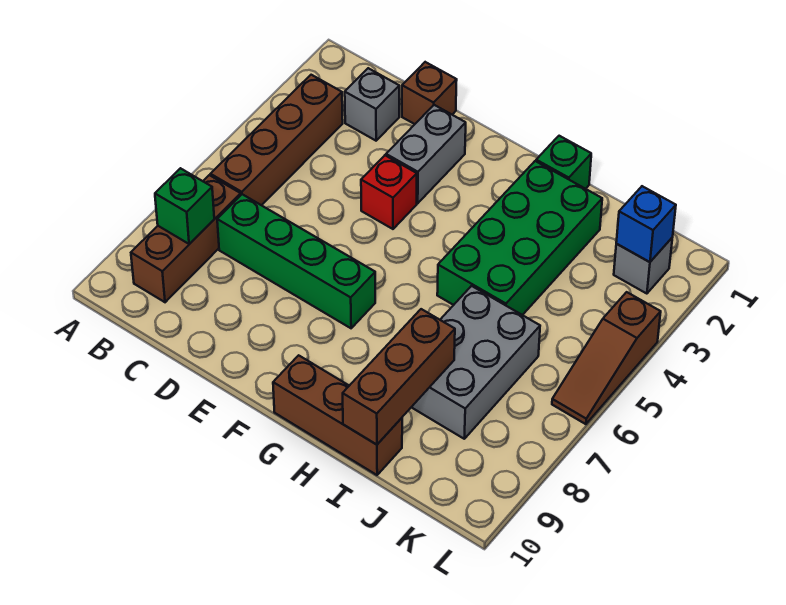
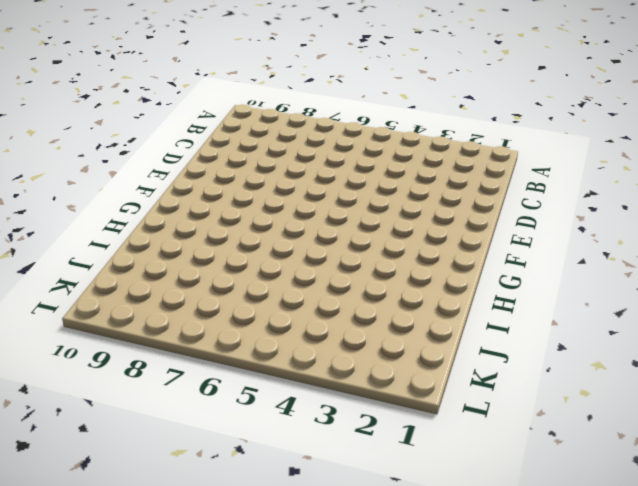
none -> brown brick B3:B6 level 1
none -> brown brick B7:B9 level 1
none -> grey brick C2 level 1

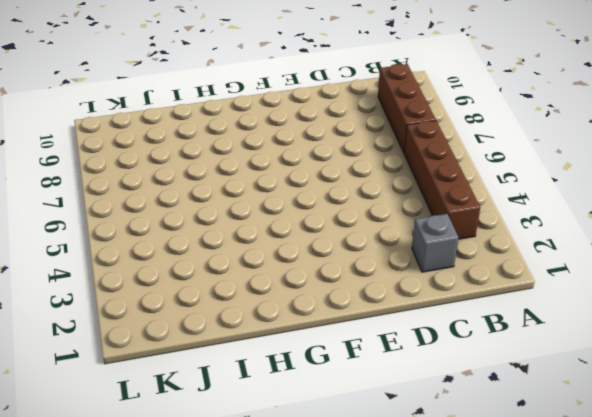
none -> green brick C7:F7 level 1
none -> brown brick D1 level 1
none -> grey brick E2:E3 level 1

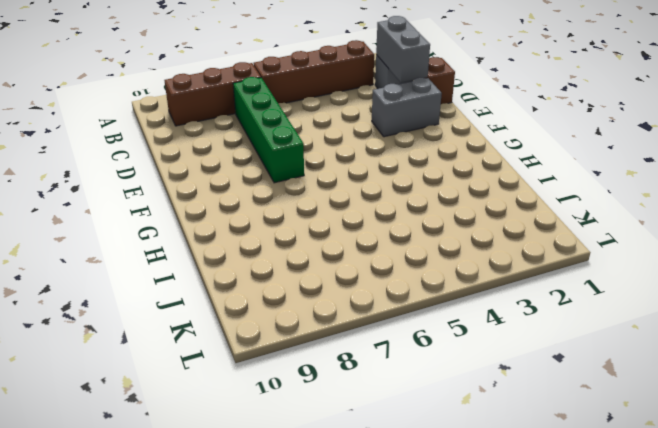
grey brick C2:D2 level 2 -> none
none -> red brick E4 level 1
none -> brown brick G10:I10 level 1
none -> green brick H1 level 1

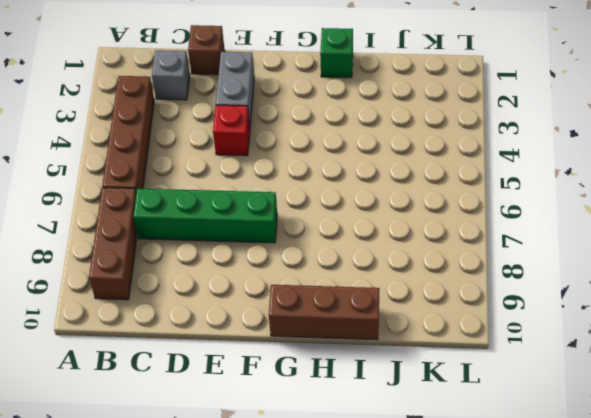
none -> green brick H2:I5 level 1
none -> grey brick I6:J8 level 1
none -> grey brick K2 level 1

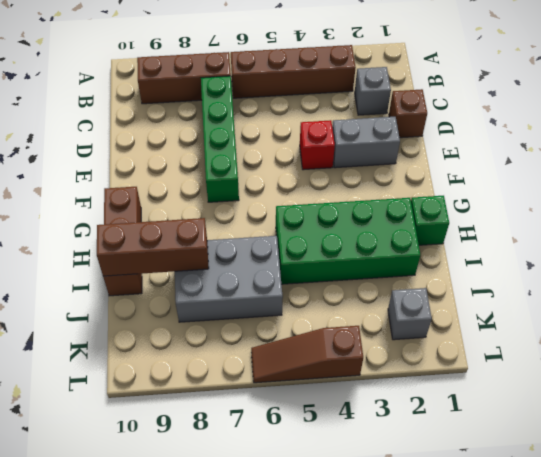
none -> green brick B8 level 2
none -> blue brick K2 level 2

